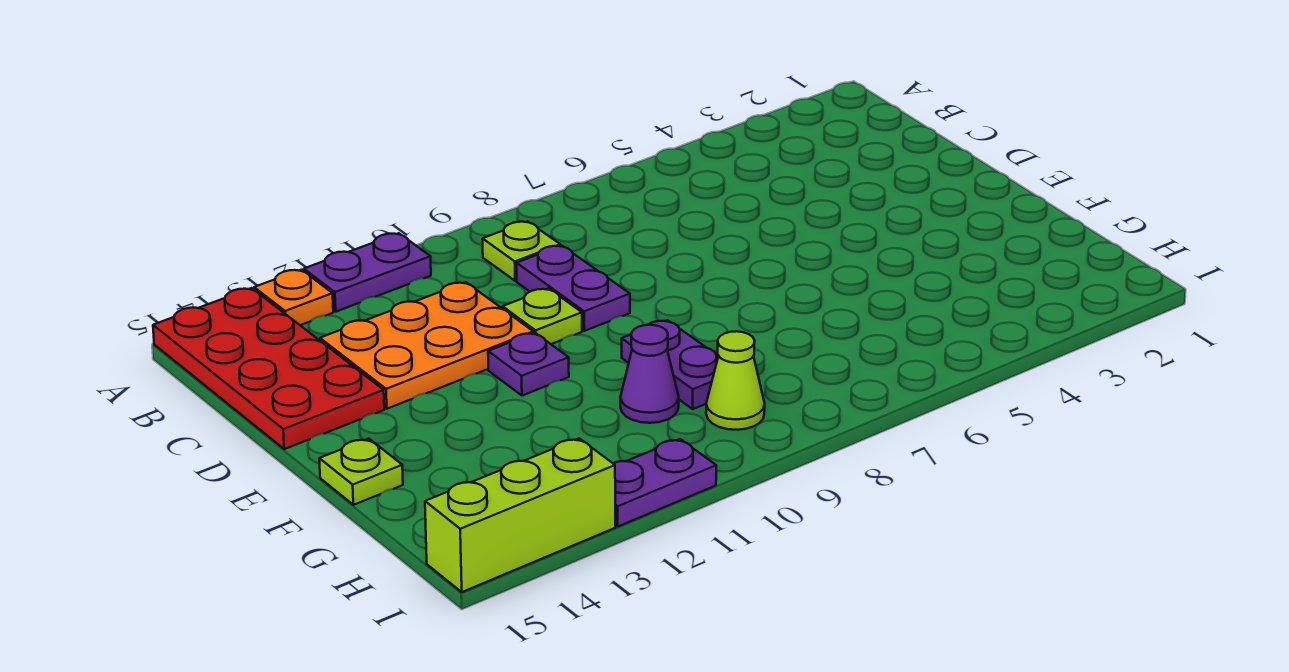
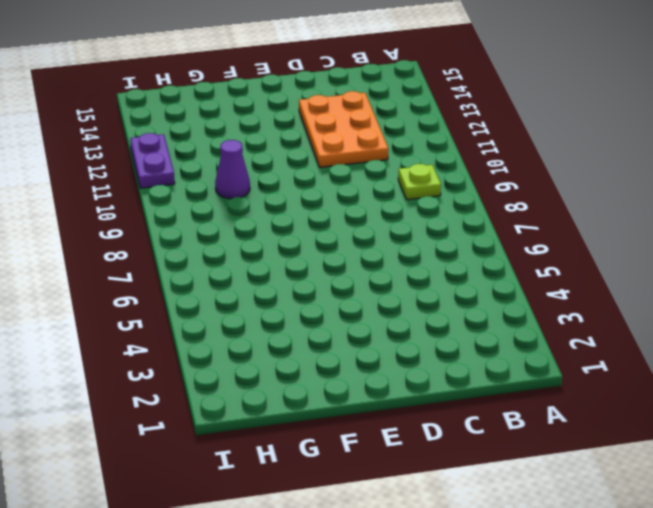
none -> purple plate A11:A12 level 1
none -> orange plate A13 level 1
none -> red plate A14:D15 level 1

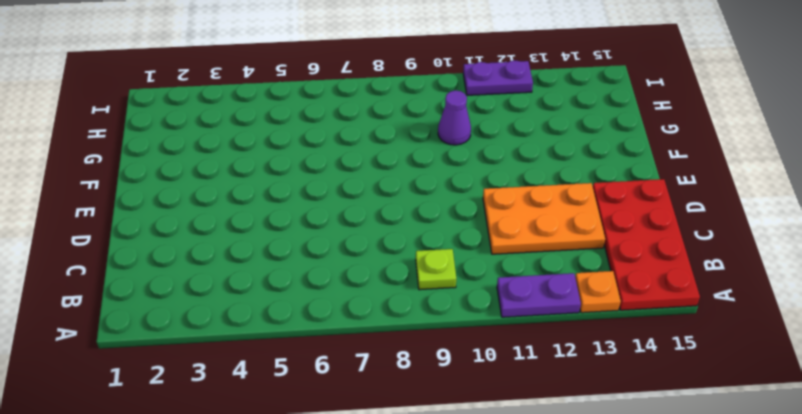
none -> purple plate C9:D9 level 1
none -> lime plate D10 level 1
none -> purple plate E11 level 1

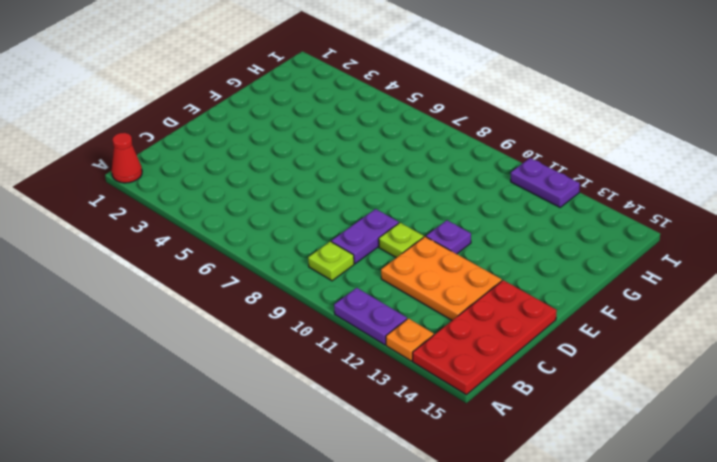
red cone A1 level 1 -> none
none -> purple plate F9:G9 level 1
none -> lime plate F15 level 1
none -> purple cone G10 level 1

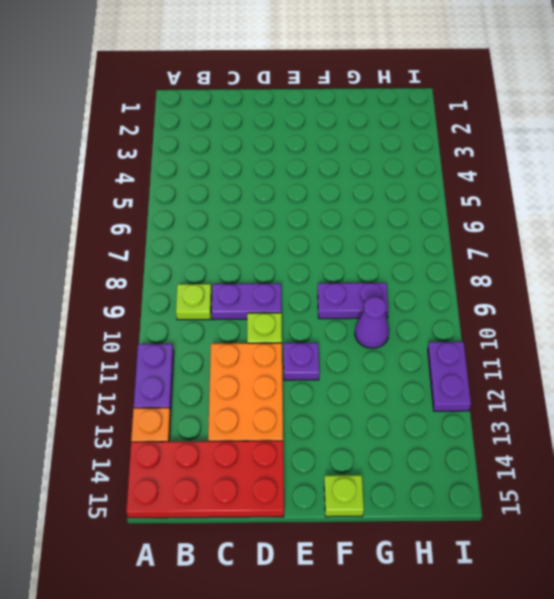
none -> lime cone H9 level 1
none -> lime brick I13:I15 level 1

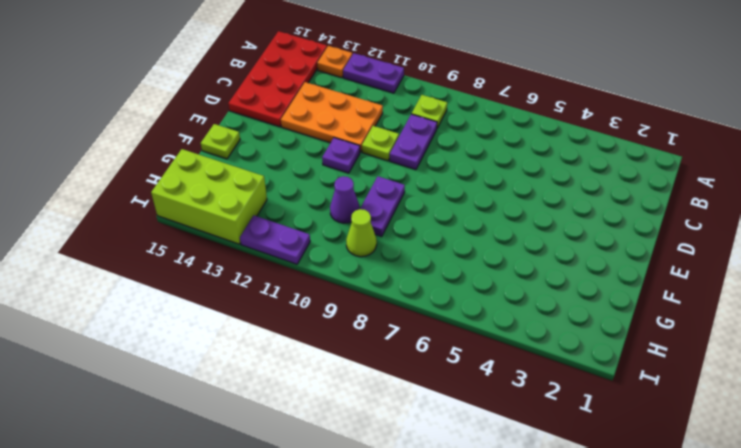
lime brick H13:I15 level 1 -> lime brick I13:I15 level 1

